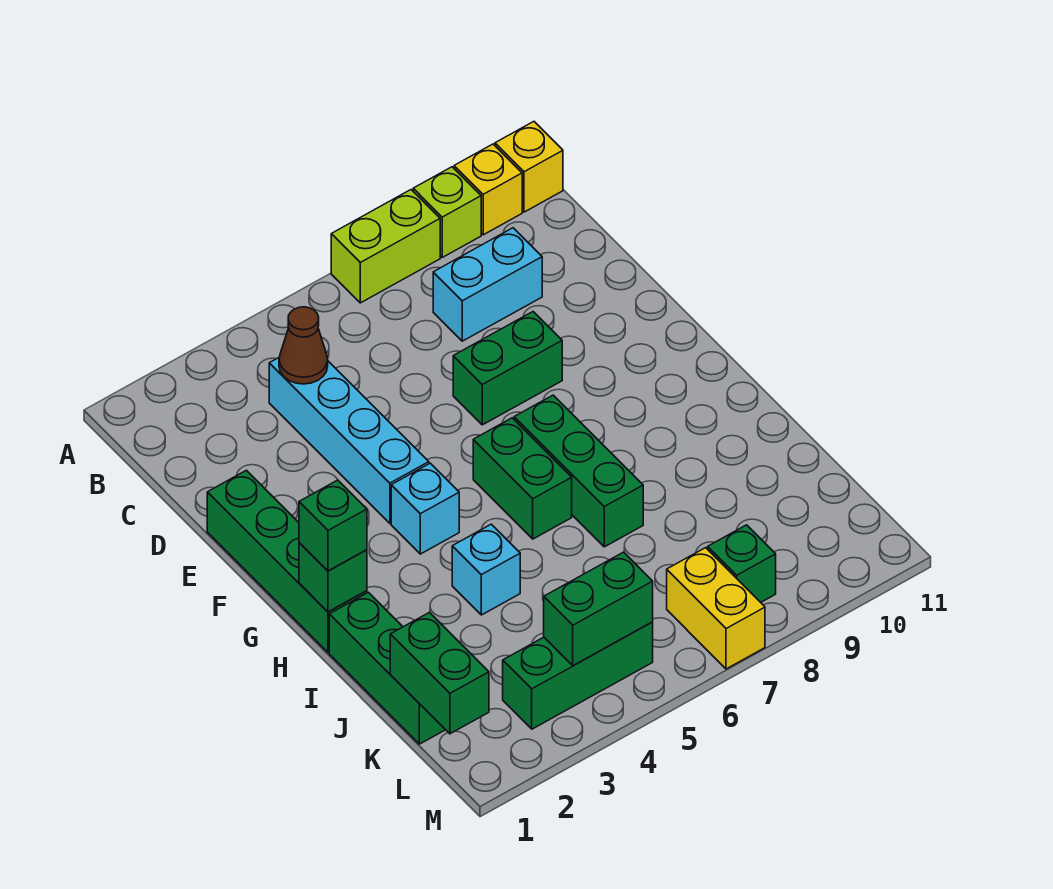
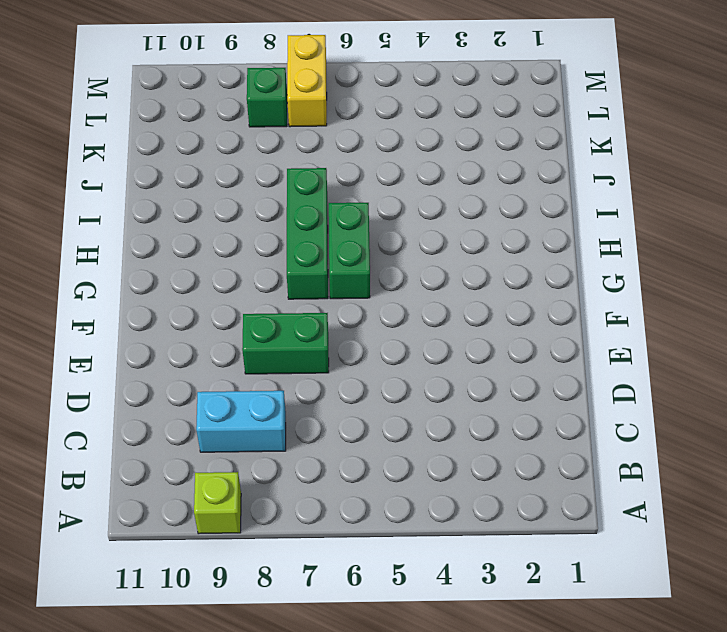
none -> lime brick A7:A8 level 1
none -> yellow brick A10 level 1
none -> yellow brick A11 level 1

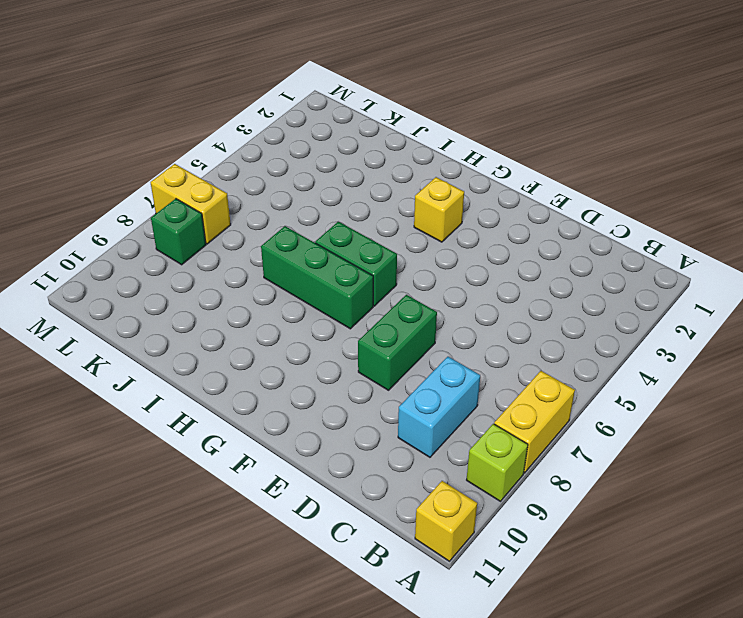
yellow brick A7:A8 level 1 -> lime brick A7:A8 level 1
yellow brick G3 level 1 -> yellow brick A10 level 1
none -> cyan brick C4:F4 level 1
none -> green brick E1:H1 level 1
none -> cyan brick G4 level 1

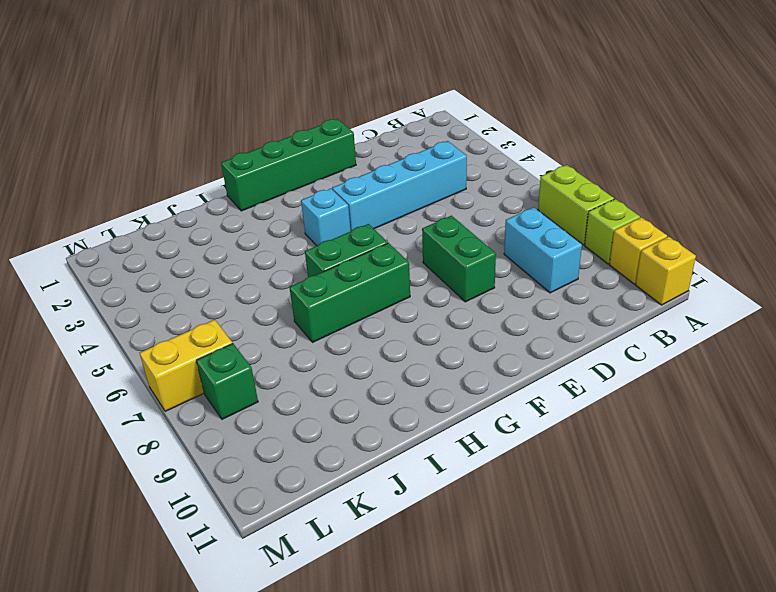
none -> green brick I1:K1 level 1
none -> cyan brick I4 level 1
none -> green brick L3:L5 level 1

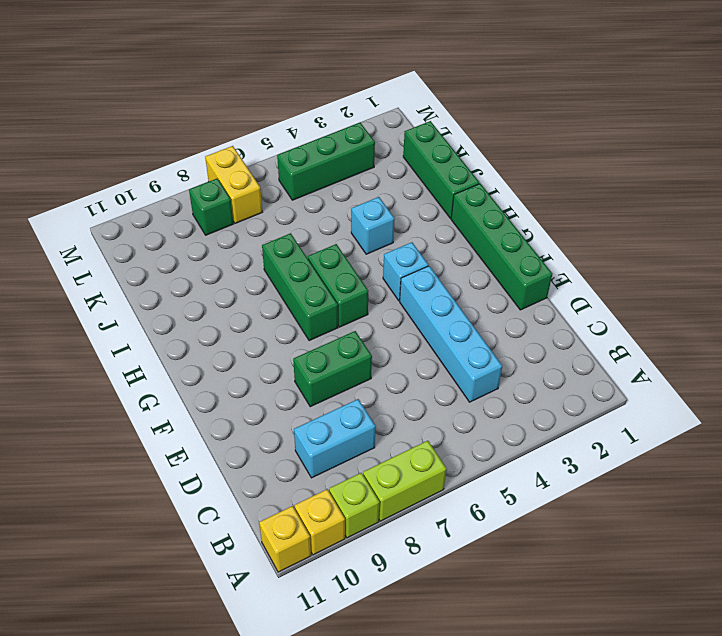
none -> brown cone C4 level 2
none -> green brick H1 level 2
none -> green brick K1:L1 level 2

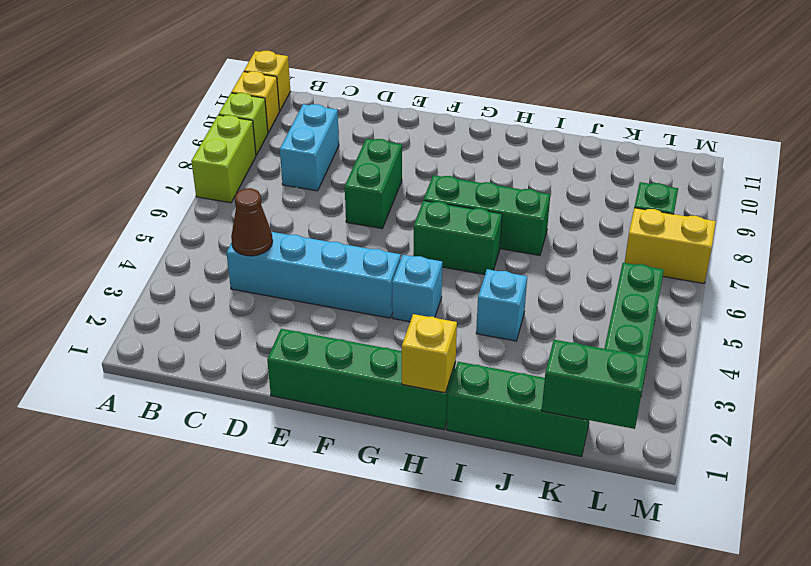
yellow brick H1 level 2 -> green brick H1 level 2
none -> green brick L4:L5 level 2
none -> green brick H1 level 3

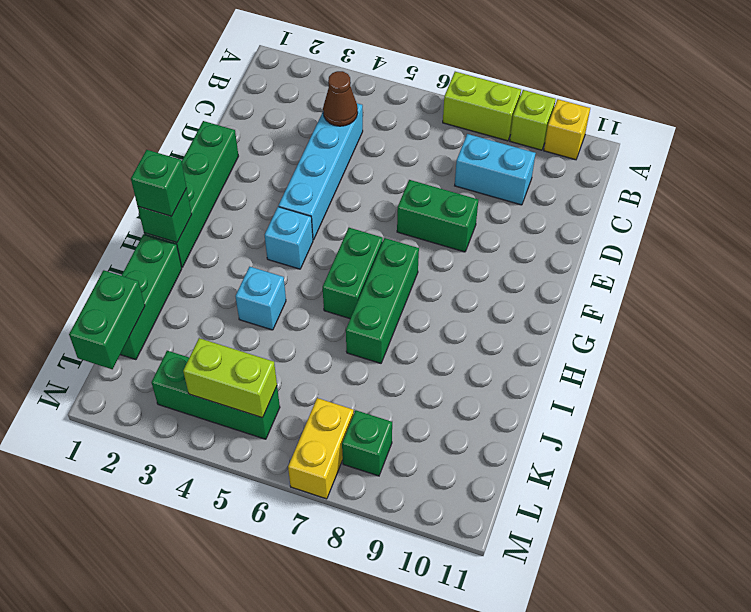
lime brick L4:L5 level 2 -> green brick L4:L5 level 2
none -> yellow brick A11 level 1

